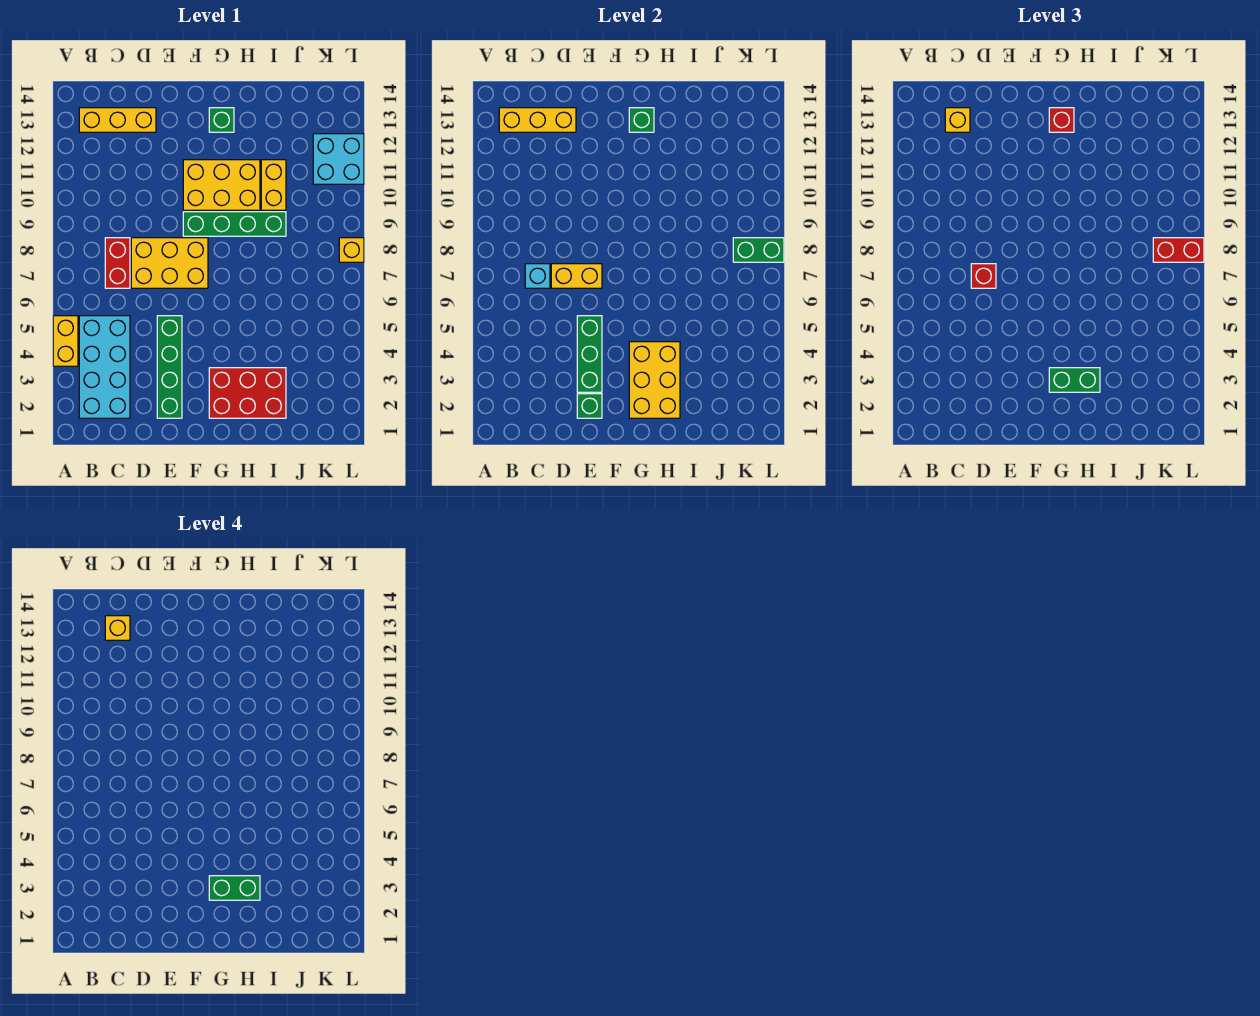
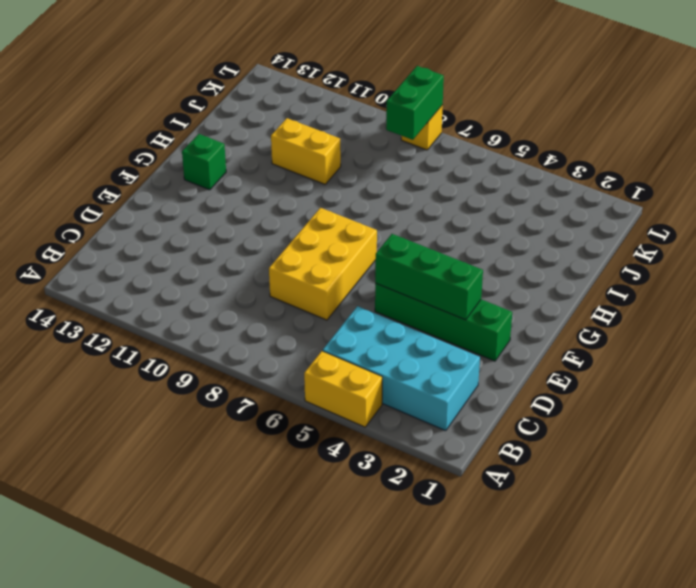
none -> yellow brick B13:D13 level 1
none -> red brick C7:C8 level 1
none -> green brick F9:I9 level 1

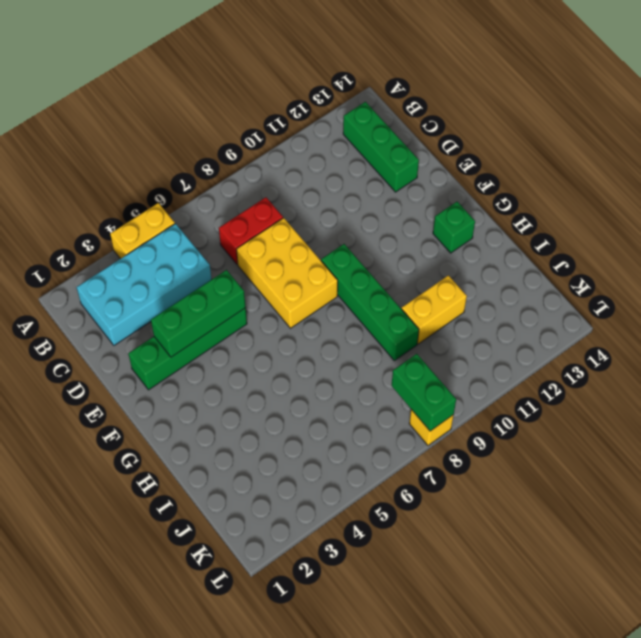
green brick B13:D13 level 1 -> yellow brick B13:D13 level 1
none -> yellow brick F10:H11 level 1
none -> red brick G2:I3 level 1
none -> cyan brick K11:L12 level 1

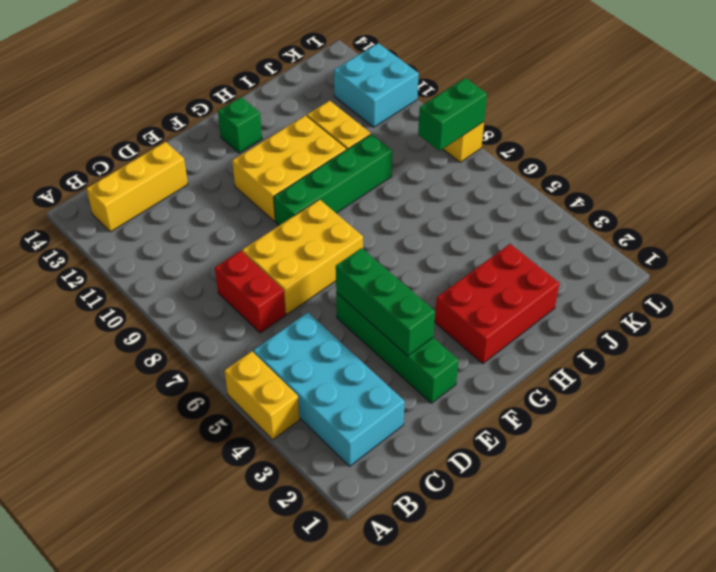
none -> yellow brick B13:D13 level 2
none -> cyan brick C7 level 2
none -> yellow brick D7:E7 level 2

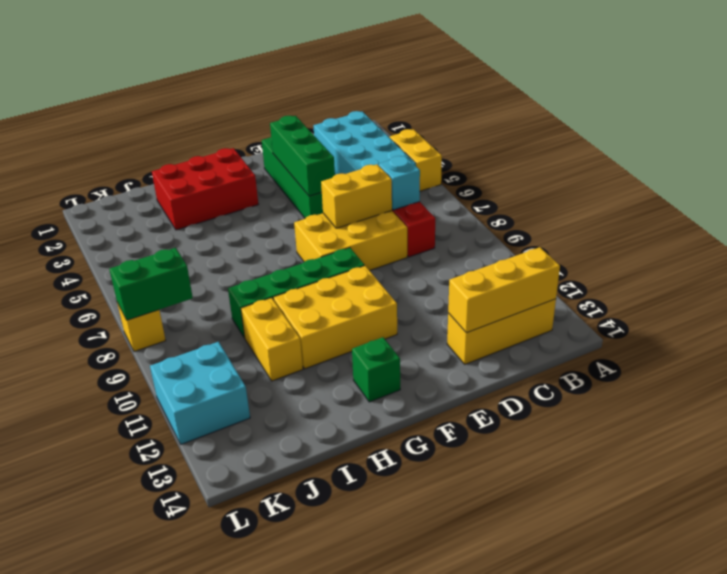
none -> green brick E2 level 2
none -> yellow brick G2:H4 level 2
none -> green brick G13 level 2

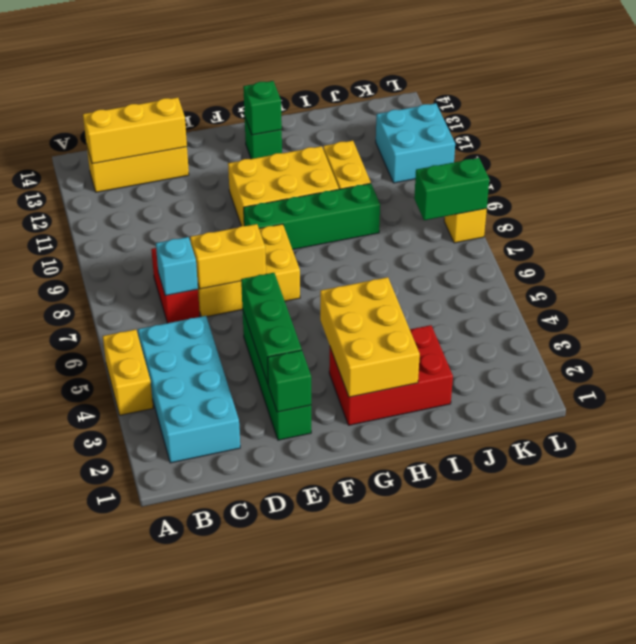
none -> yellow brick C13 level 3
none -> red brick D7 level 3
none -> green brick G3:H3 level 3

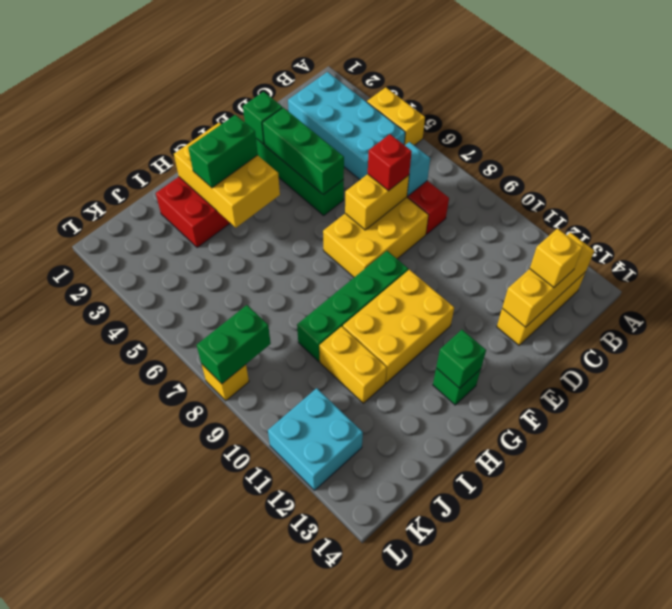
none -> red brick G13 level 3
none -> red brick K8:L8 level 3
none -> yellow brick C13 level 4

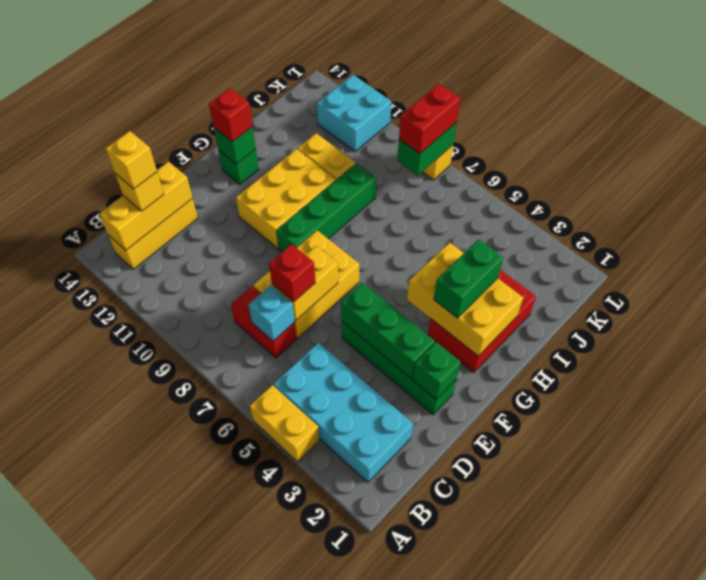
none -> green brick G3:H3 level 4

